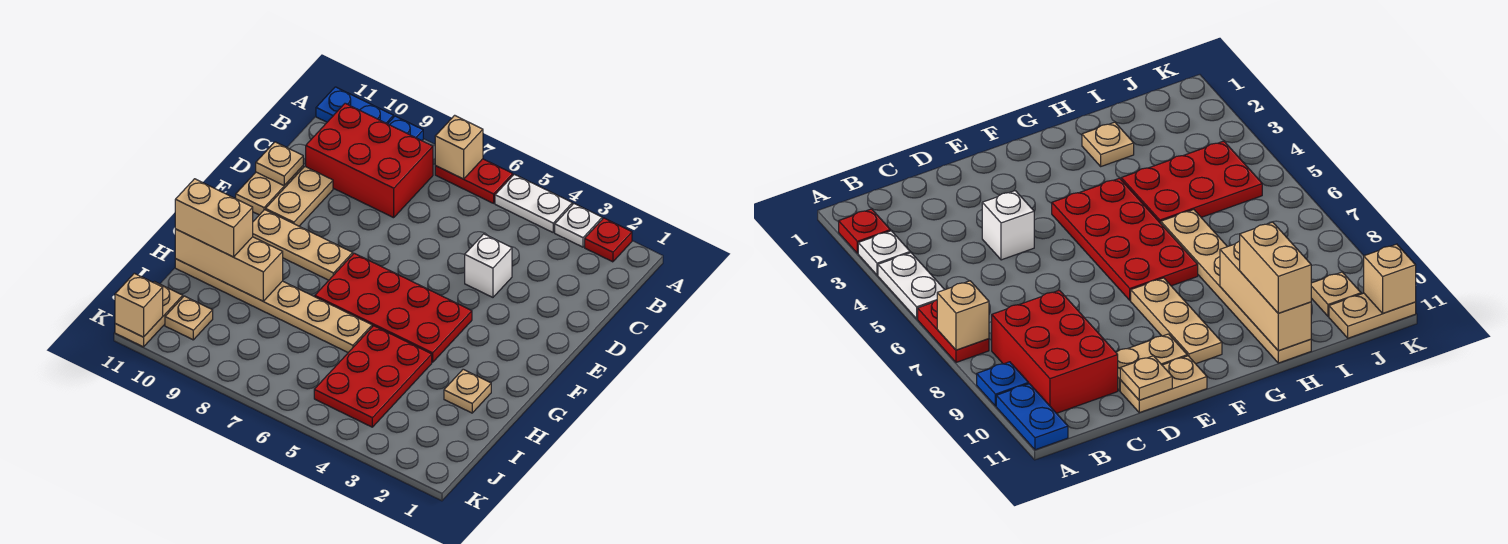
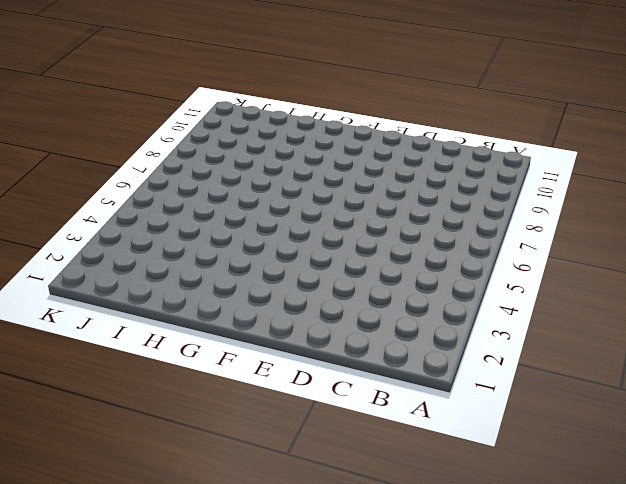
none -> red plate A2 level 1
none -> white plate A3 level 1
none -> white plate A4:A5 level 1

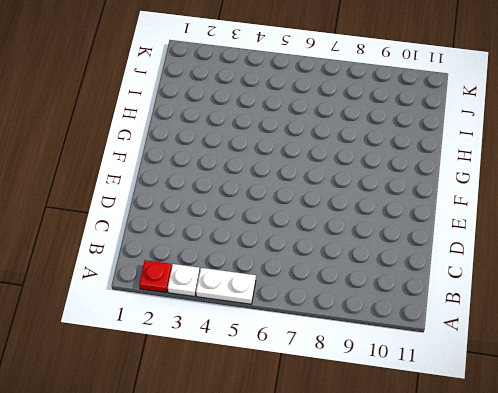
none -> red plate A6:A7 level 1
none -> blue plate A9 level 1
none -> blue plate A10:A11 level 1

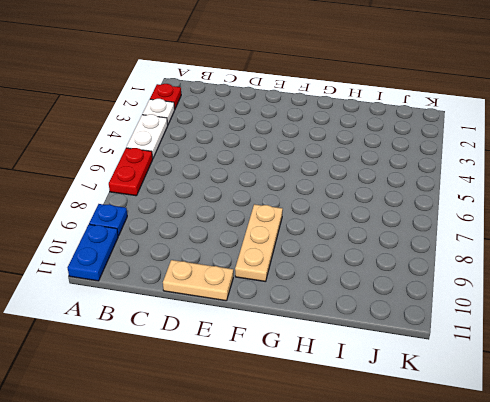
none -> red brick B8:C10 level 1
none -> white brick D4 level 1
none -> tan plate D10:E10 level 1

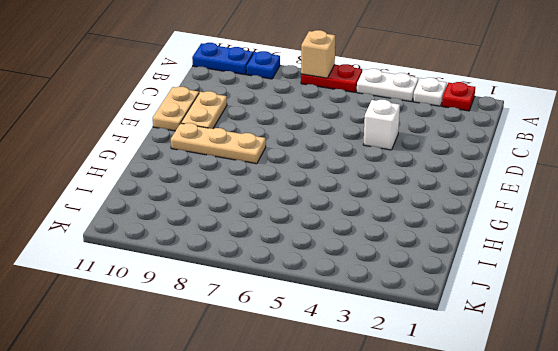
none -> red brick B8:C10 level 1
none -> red plate F4:G7 level 1
none -> tan plate H2 level 1

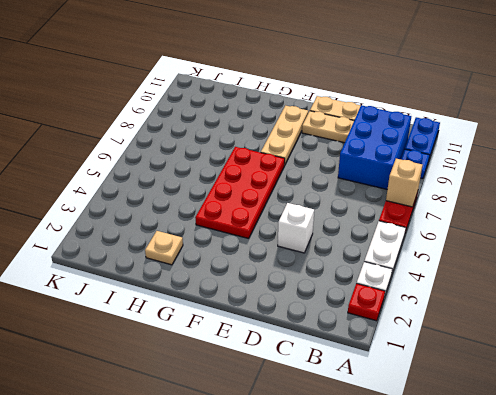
blue brick B8:C10 level 1 -> red brick B8:C10 level 1
none -> red plate H4:J5 level 1
none -> tan plate H6:H11 level 1
none -> tan plate J10 level 1

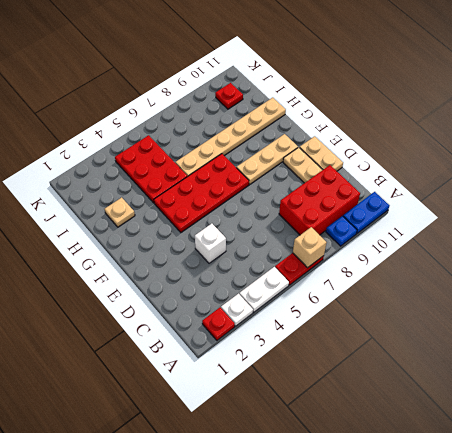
red plate J10 level 1 -> tan plate J10 level 1
none -> tan plate J11:K11 level 1
none -> tan plate D11 level 2
none -> tan brick H9:H11 level 2

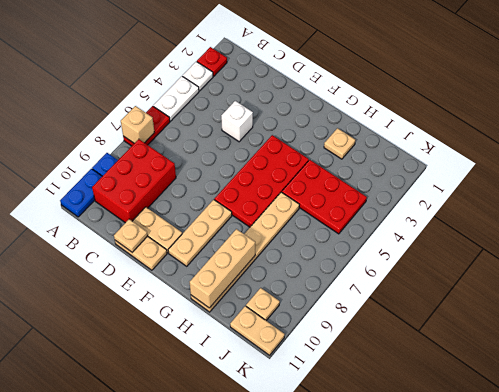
none -> tan brick K11 level 2
none -> tan brick H10:H11 level 3

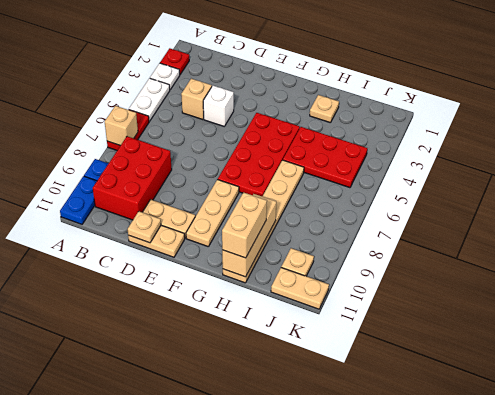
tan brick C4 level 1 -> tan brick K11 level 2

